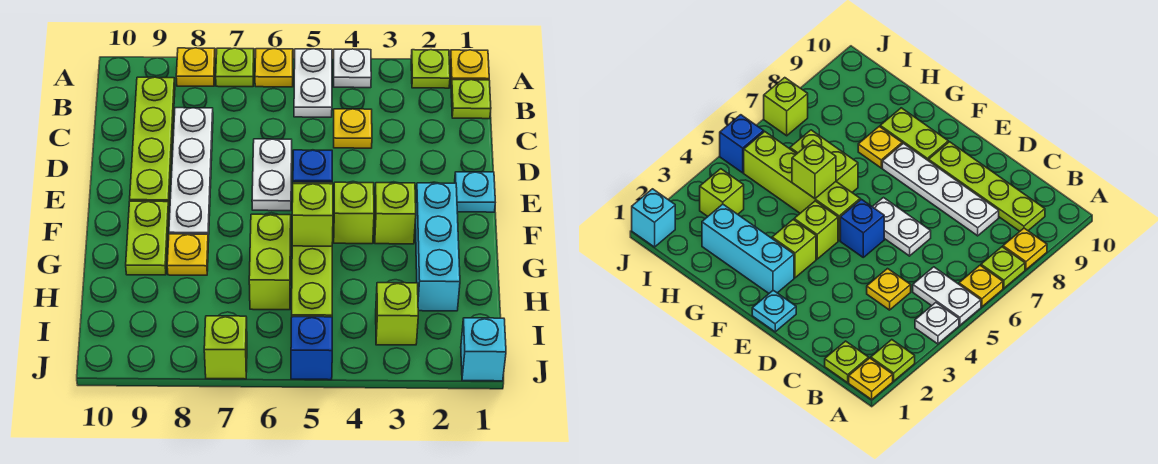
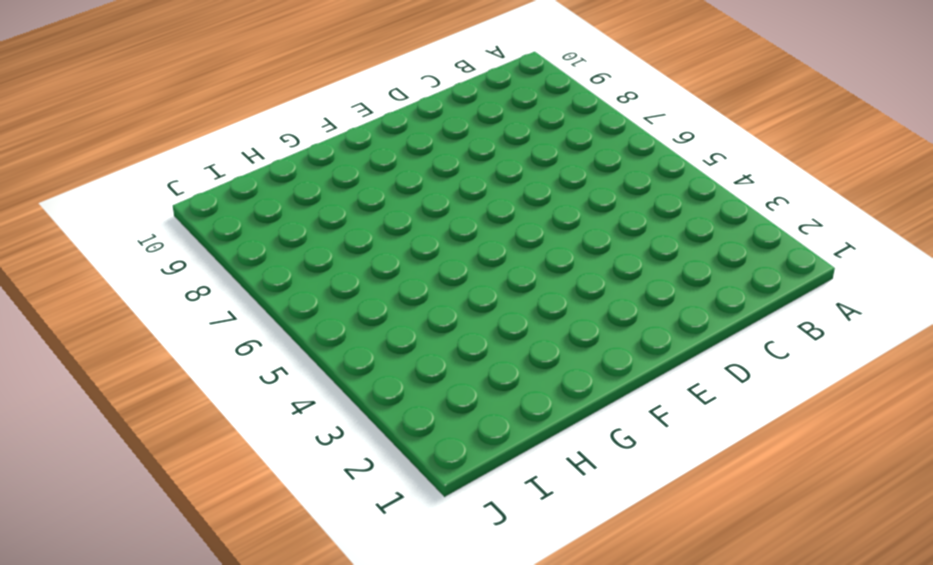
none -> yellow plate A1 level 1
none -> lime plate A2 level 1
none -> white plate A4 level 1

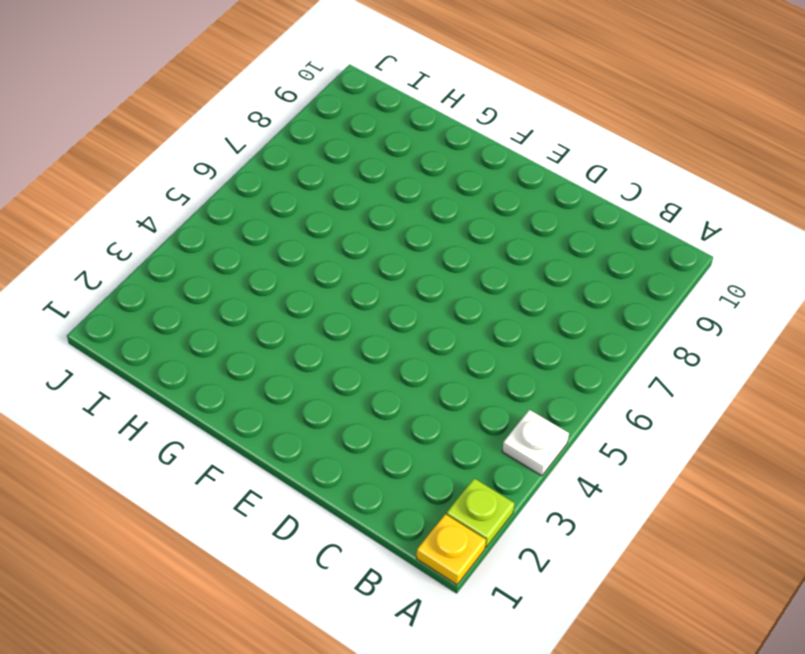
none -> white plate A5:B5 level 1
none -> yellow plate A6 level 1
none -> lime plate A7 level 1

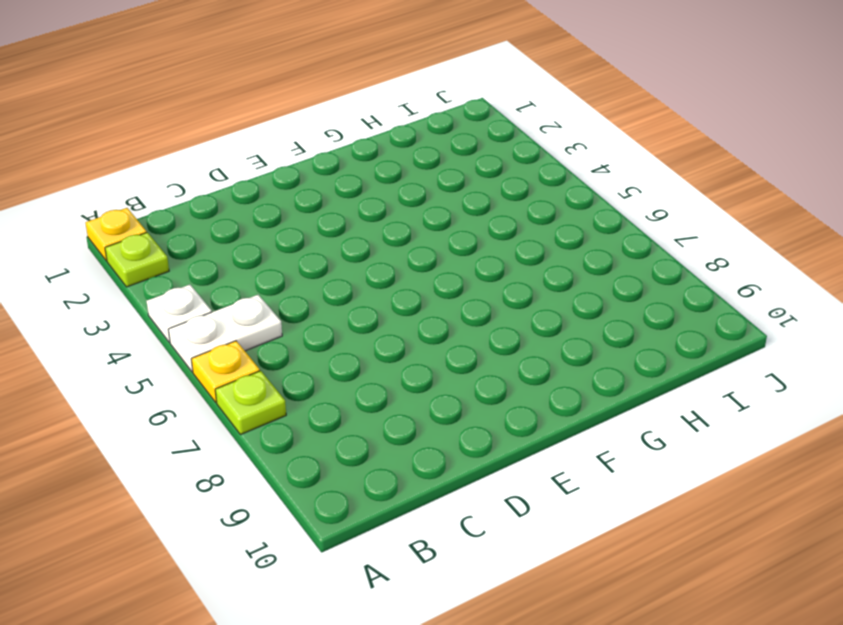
none -> yellow plate A8 level 1
none -> lime plate B1 level 1
none -> lime plate B9:E9 level 1

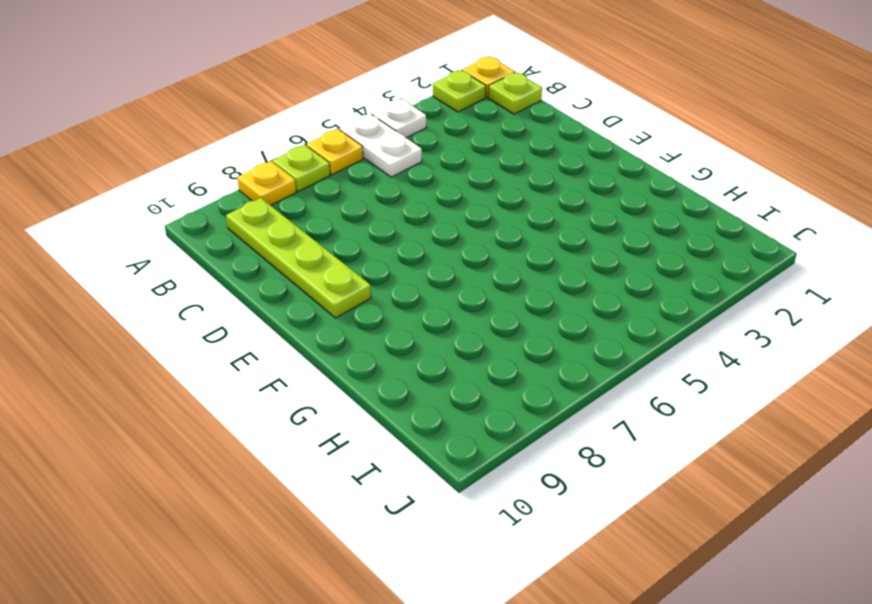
none -> yellow plate C4 level 1
none -> white plate C8:F8 level 1
none -> white plate D6:E6 level 1

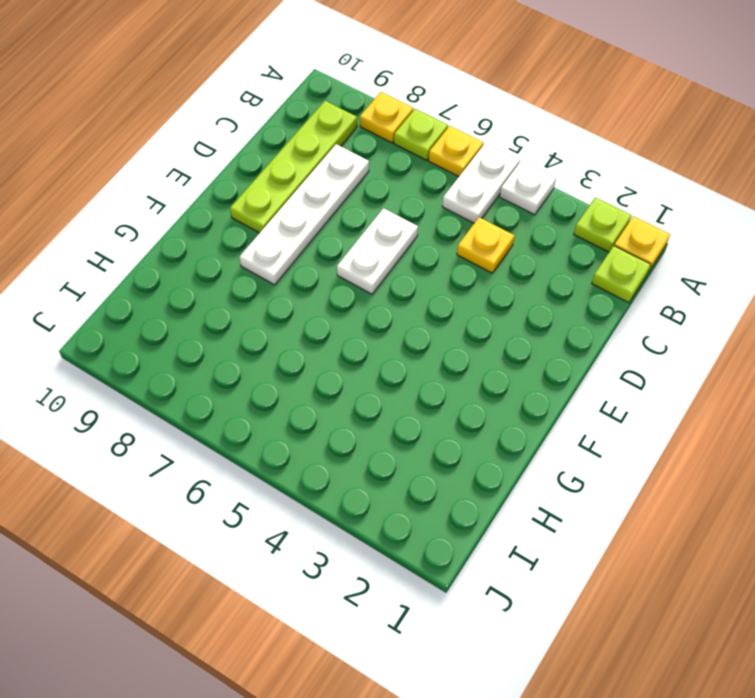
none -> cyan plate E1 level 1
none -> blue brick E5 level 1
none -> cyan brick F2:H2 level 1

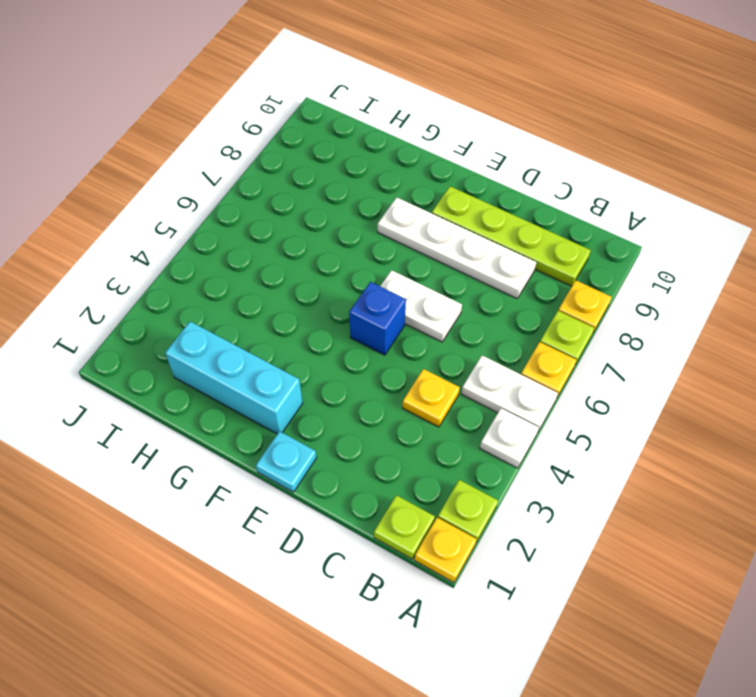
none -> lime brick F3 level 1
none -> lime brick F4 level 1
none -> lime brick F5:I5 level 1

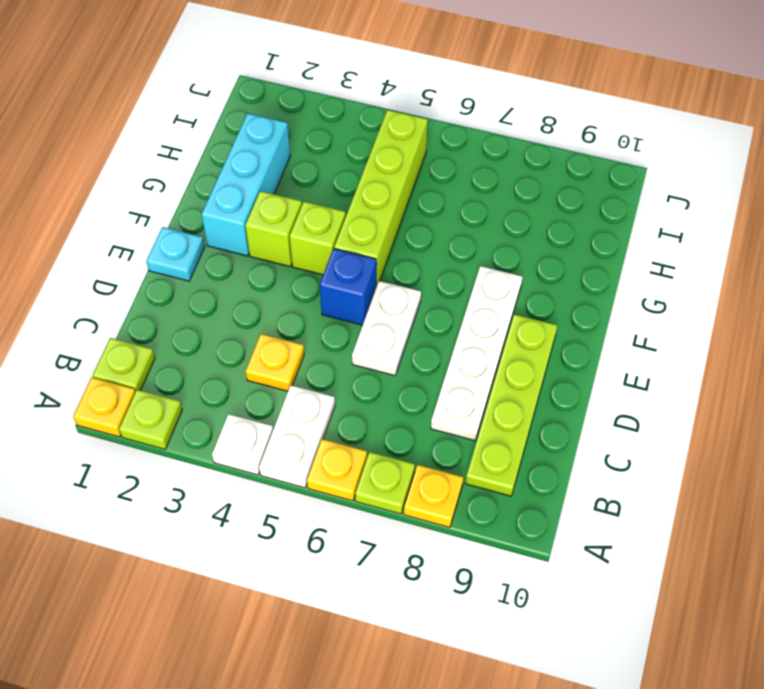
none -> lime plate F9:G9 level 1
none -> lime brick G6:H6 level 1
none -> yellow plate G8 level 1

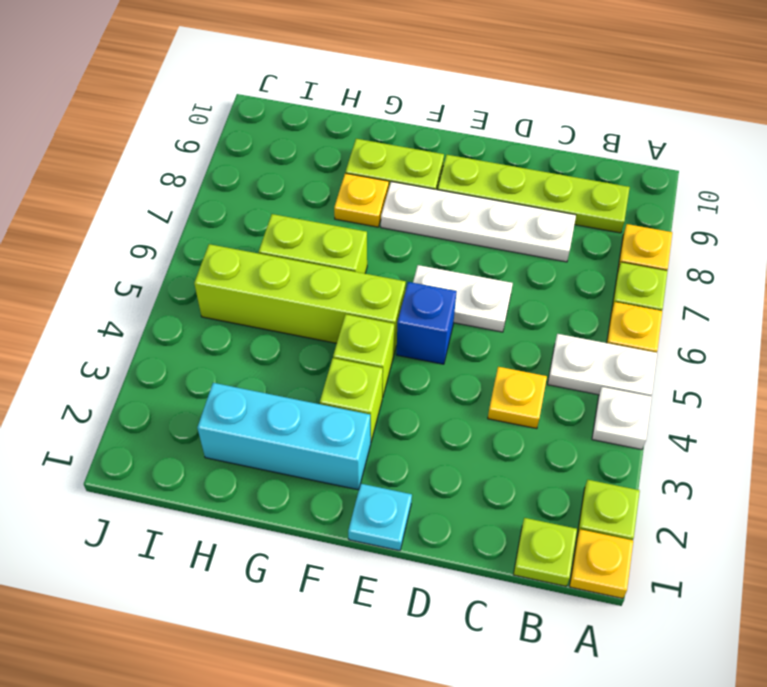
none -> lime brick I3 level 1
none -> cyan brick J1 level 1
none -> blue brick J5 level 1

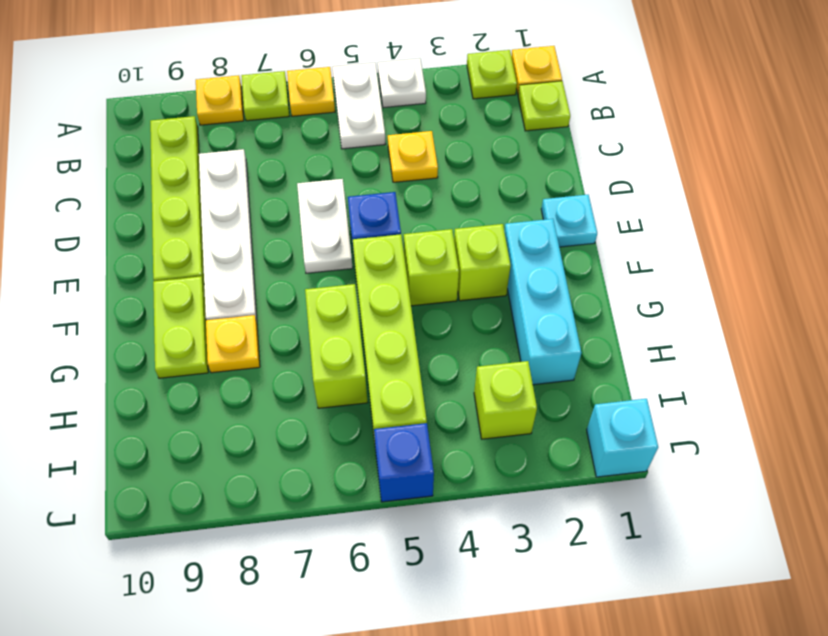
none -> lime brick J7 level 1
none -> lime brick G5 level 2

